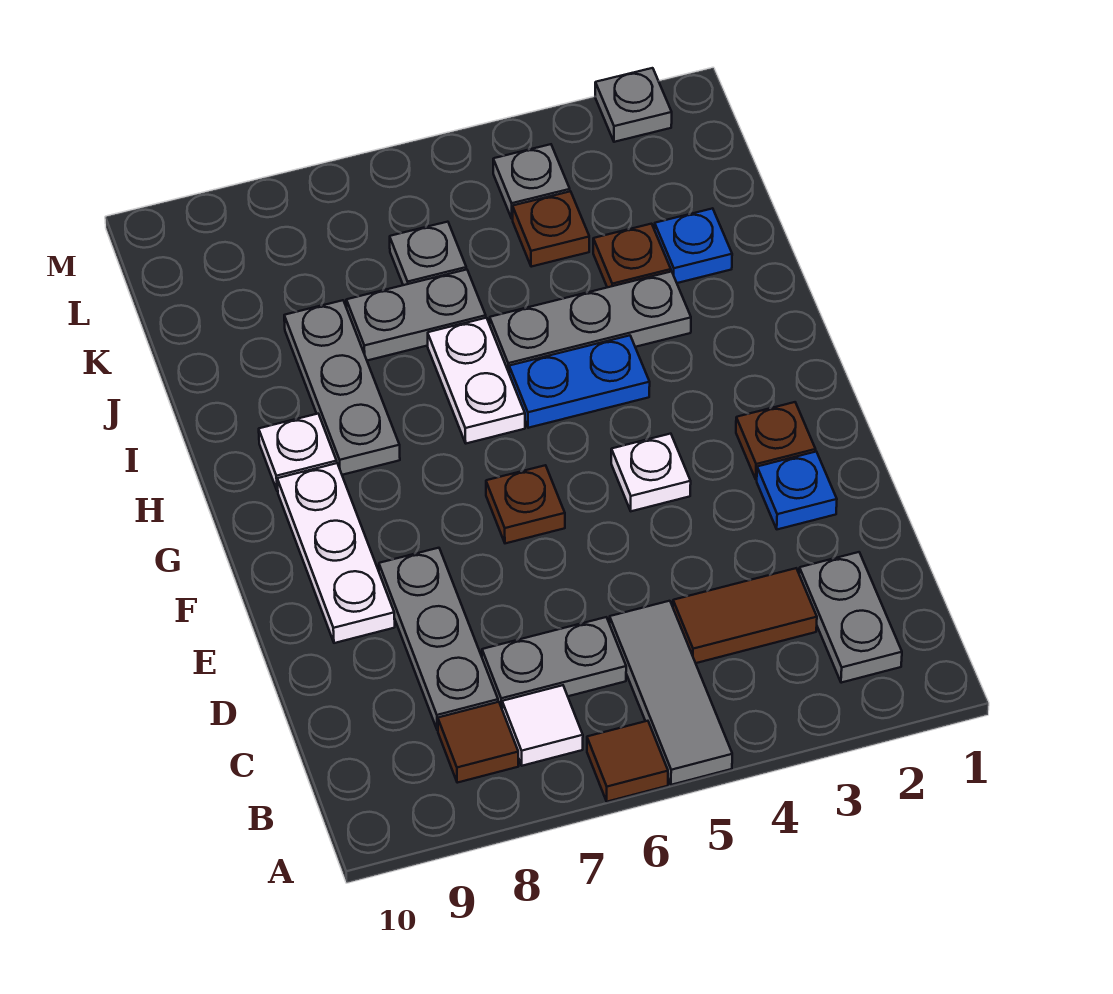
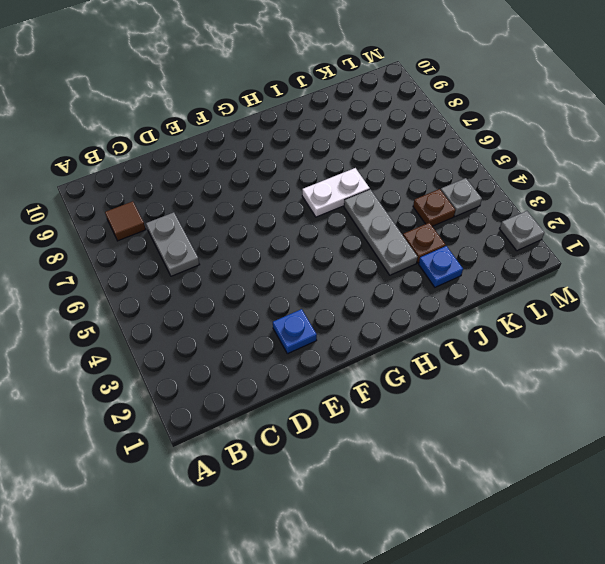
none -> grey tile A5:C5 level 1
none -> brown tile A6 level 1
none -> grey plate B2:C2 level 1

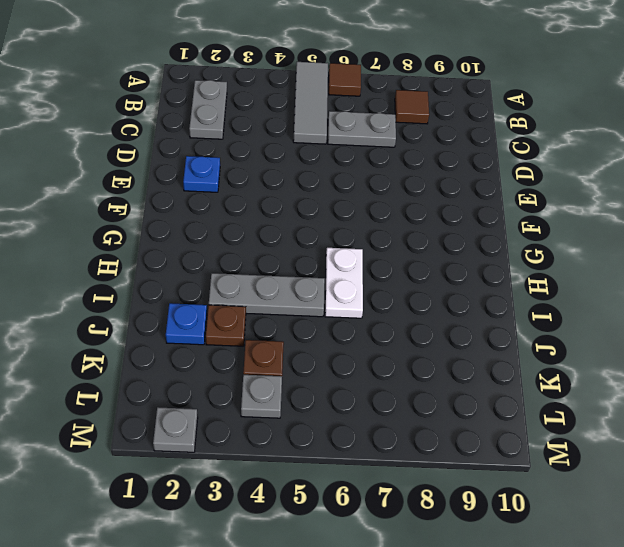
none -> white tile B7 level 1
none -> brown tile C3:C4 level 1
none -> grey plate C8:E8 level 1

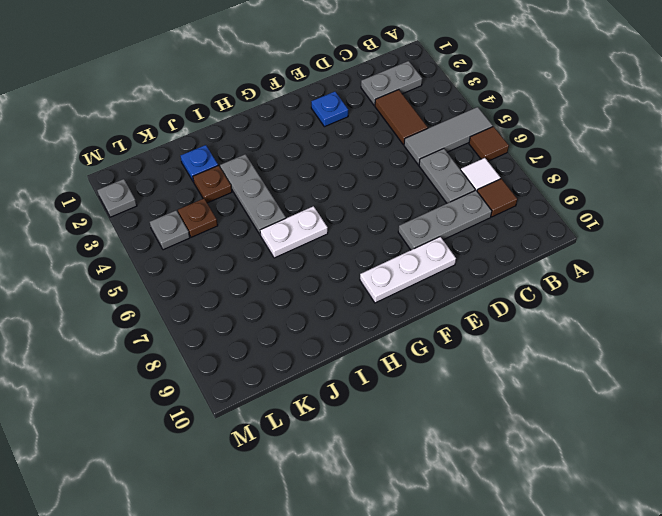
none -> brown plate F2 level 1
none -> white plate F4 level 1
none -> brown plate F6 level 1

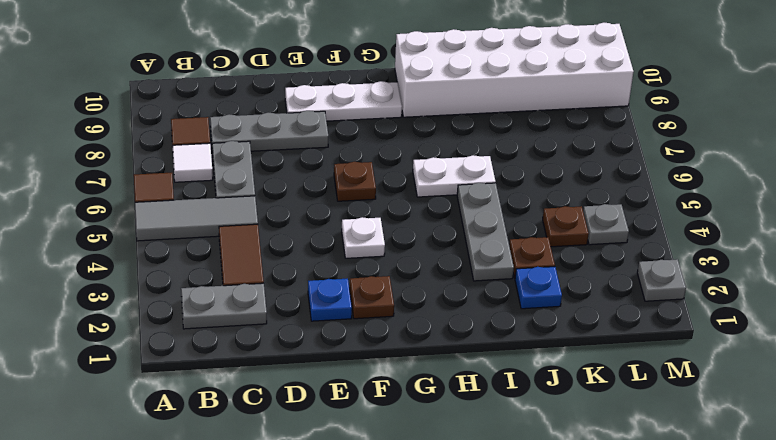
white brick H9:M10 level 1 -> white plate H9 level 1
none -> blue plate H4:H5 level 1
none -> grey plate H8:J8 level 1
none -> grey plate J6:J7 level 1

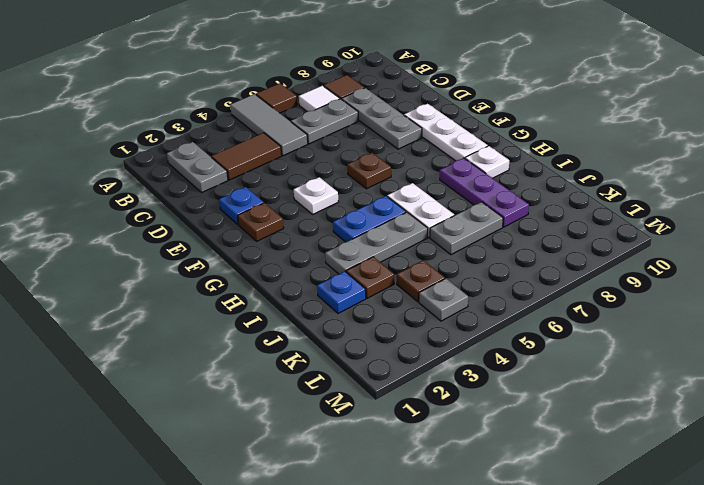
purple plate H8:J8 level 1 -> grey plate H8:J8 level 1
none -> grey plate K6 level 1
none -> grey plate M2 level 1

